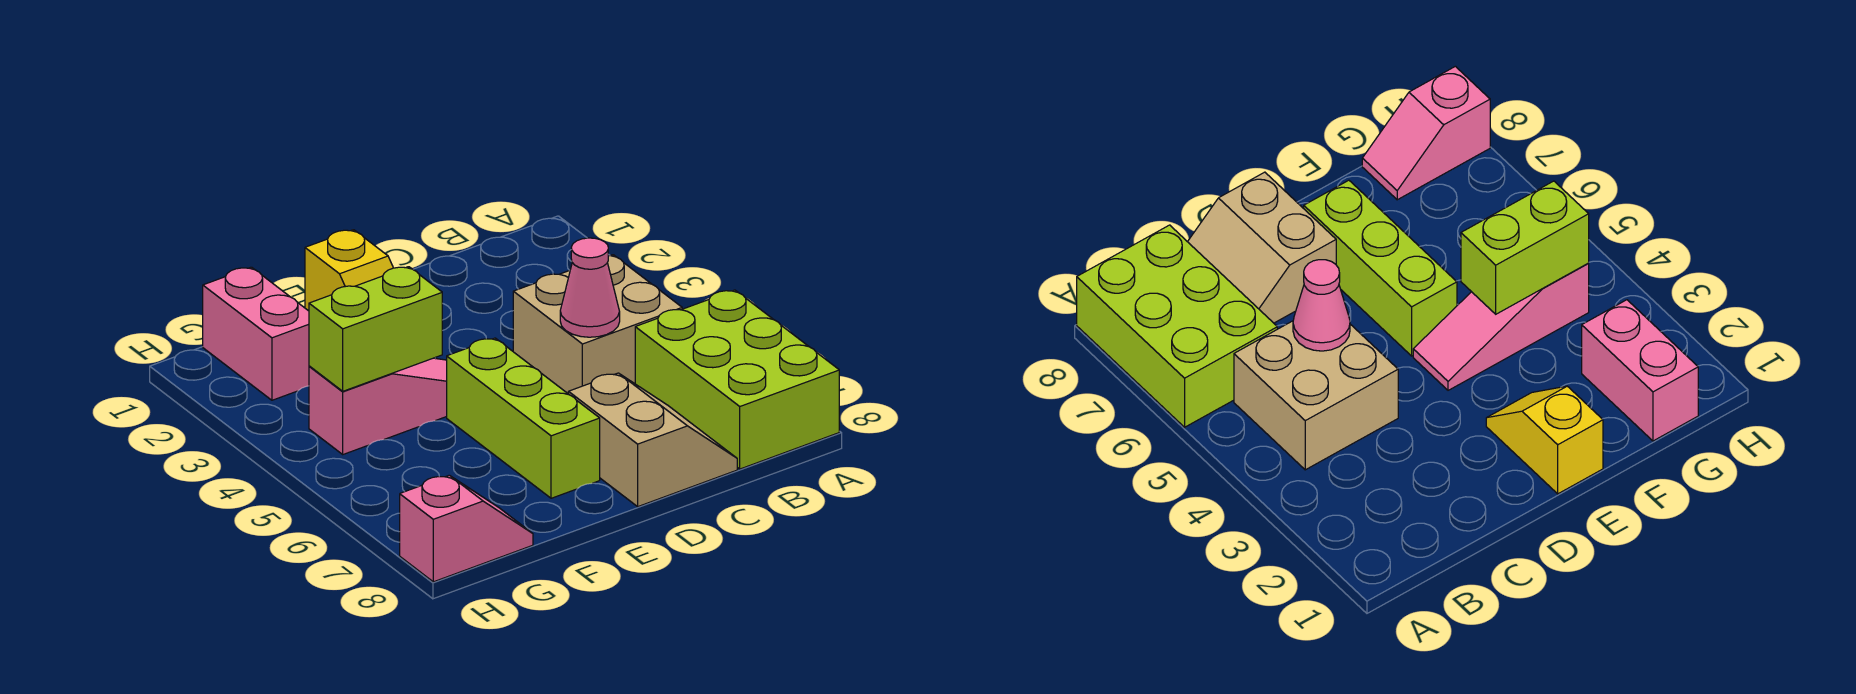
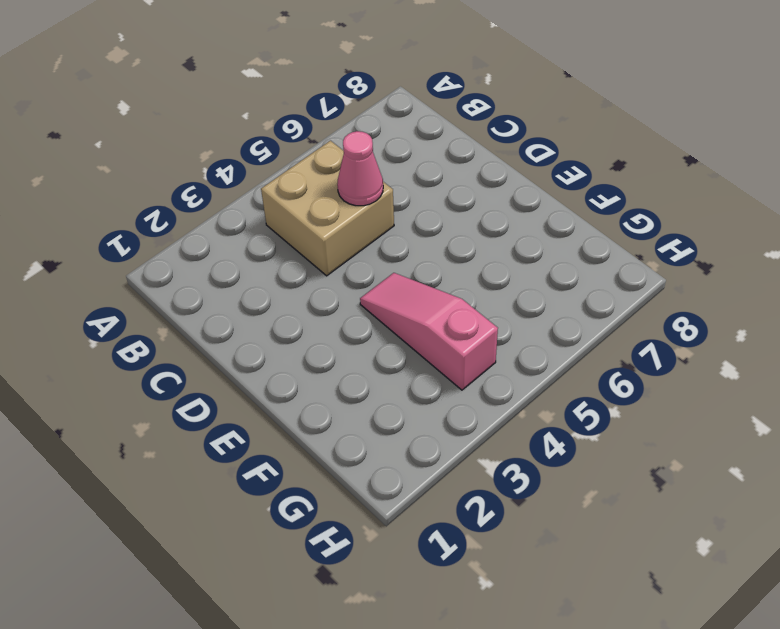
none -> lime brick A6:B8 level 1
none -> tan slope C7:D8 level 1 top D

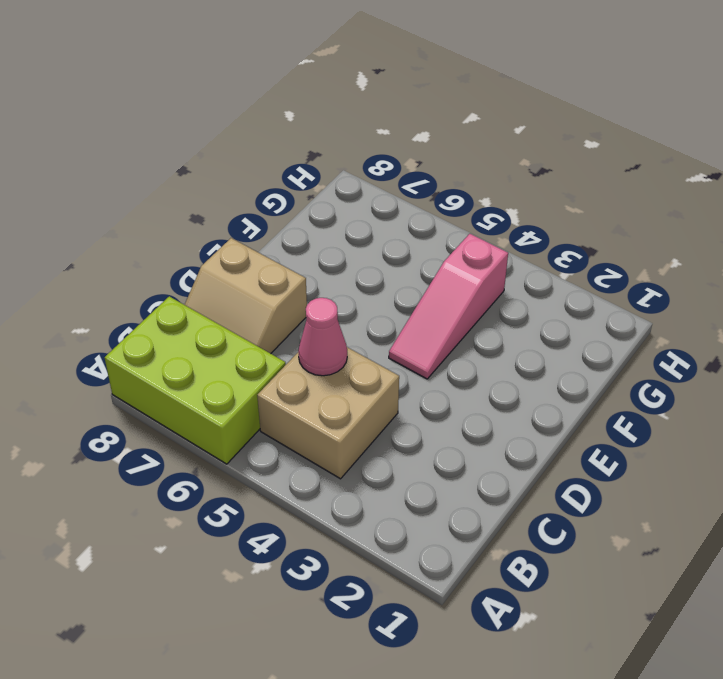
none -> yellow slope E1:E2 level 1 top 1
none -> lime brick E5:E7 level 1

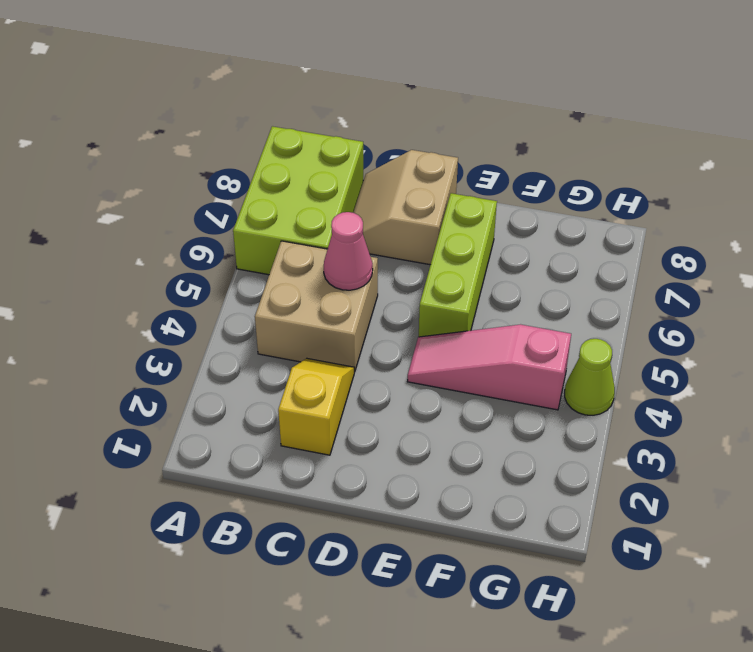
yellow slope C2:C3 level 1 top 2 -> yellow slope E1:E2 level 1 top 1
lime cone H4 level 1 -> none
none -> pink brick G1:G2 level 1
none -> pink slope G8:H8 level 1 top H

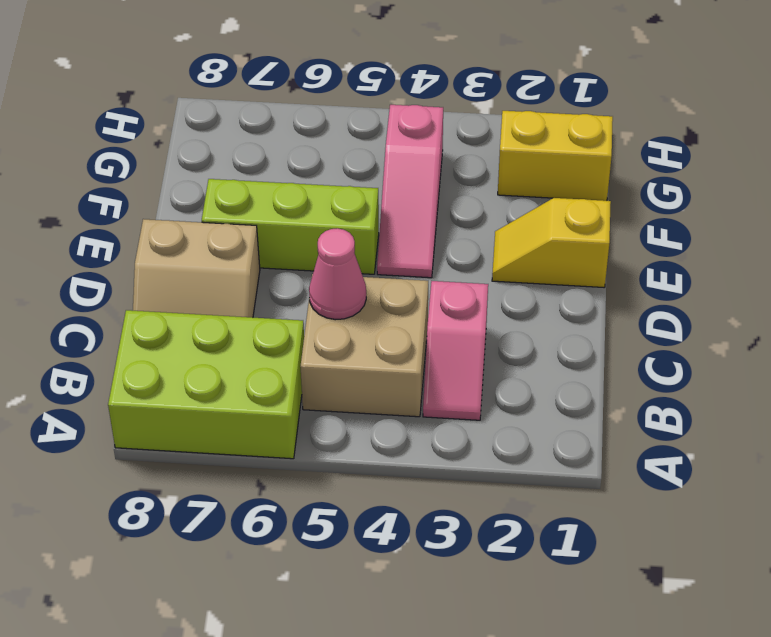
pink slope B3:C3 level 1 top C -> pink slope G8:H8 level 1 top H
yellow brick G1:G2 level 1 -> pink brick G1:G2 level 1
none -> lime brick F4:G4 level 2

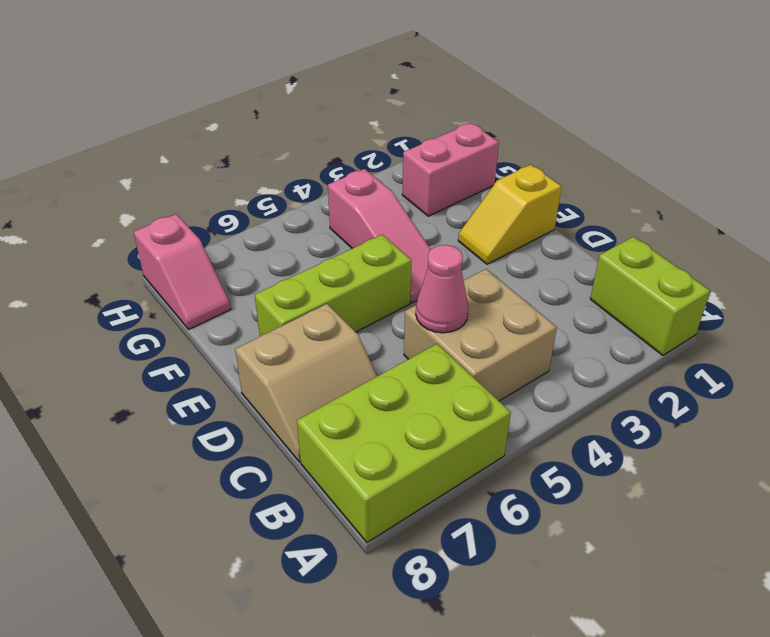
lime brick A1:B1 level 1 -> lime brick F4:G4 level 2

